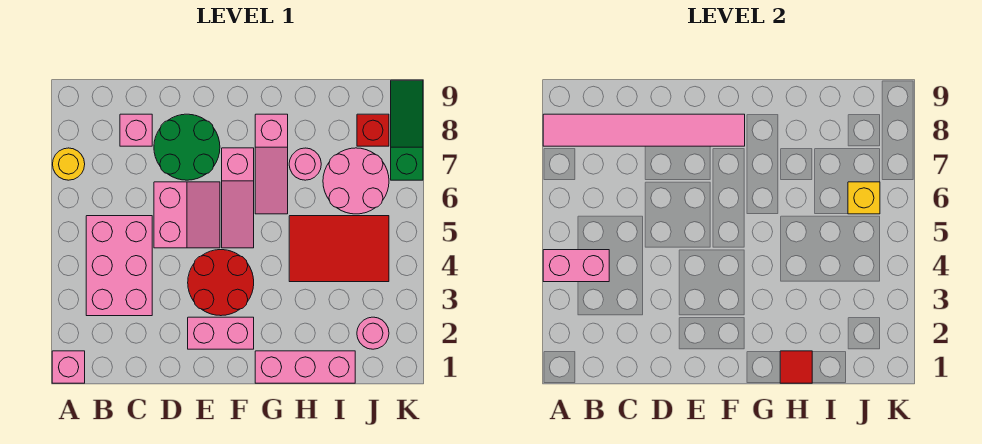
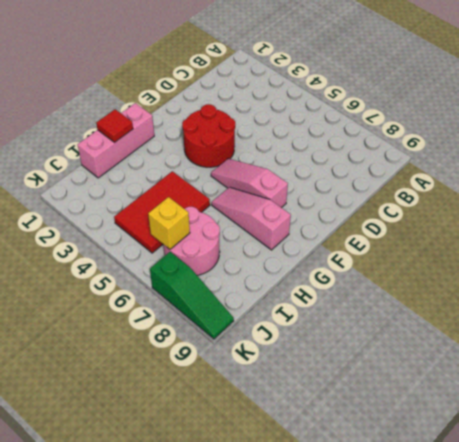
none -> pink brick A1 level 1
none -> yellow round brick A7 level 1
none -> pink brick B3:C5 level 1

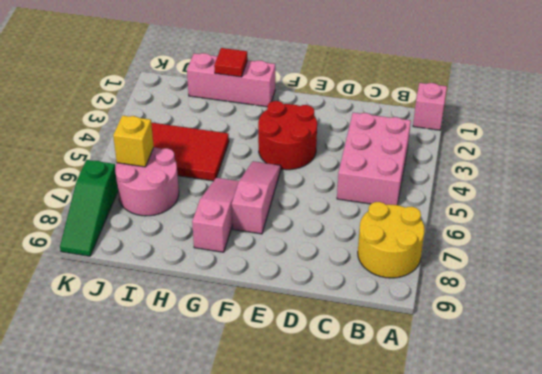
yellow round brick A7:B8 level 1 -> yellow round brick A7 level 1
none -> pink brick C8 level 1
none -> pink slope D5:E6 level 1 top D
none -> green round brick D7:E8 level 1

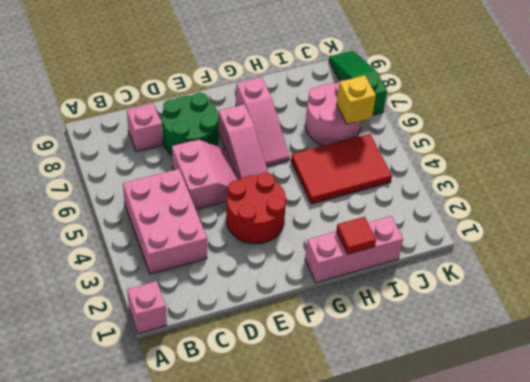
none -> yellow round brick A7 level 1
none -> pink brick E2:F2 level 1
none -> pink round brick H7 level 1

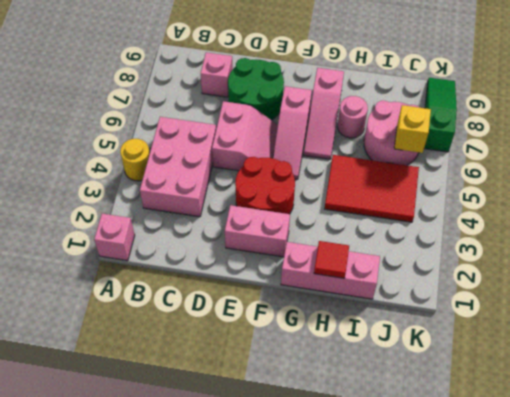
yellow round brick A4 level 1 -> yellow round brick A7 level 1
none -> pink round brick J2 level 1
none -> red brick J8 level 1
none -> pink brick A4:B4 level 2

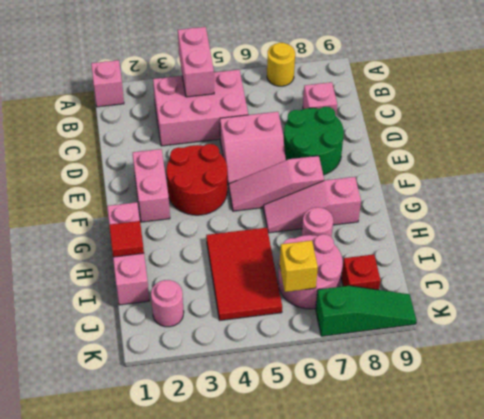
none -> pink tile A8:F8 level 2

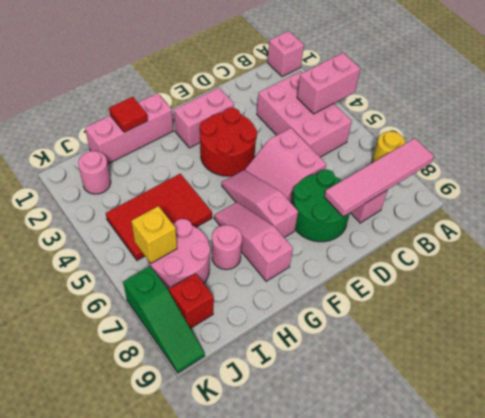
pink tile A8:D8 level 2 -> pink tile A8:F8 level 2

